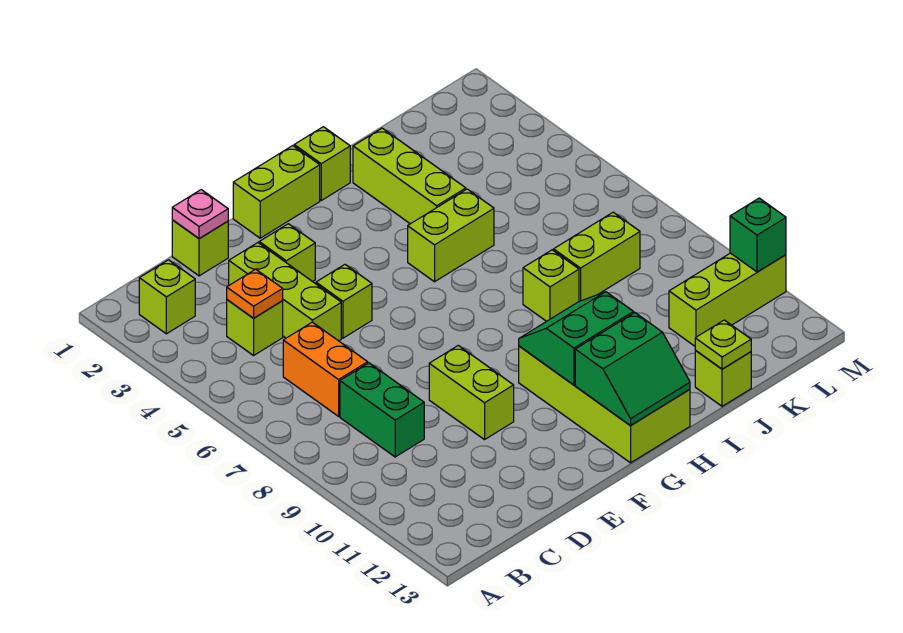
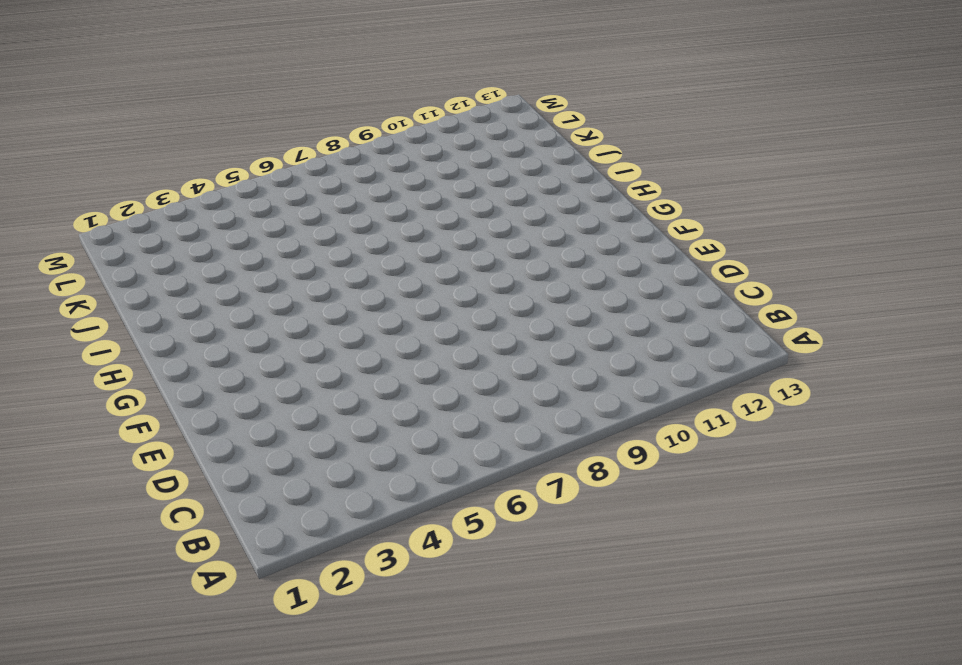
none -> lime brick B2 level 1
none -> lime brick C4 level 1
none -> orange brick C6:C7 level 1

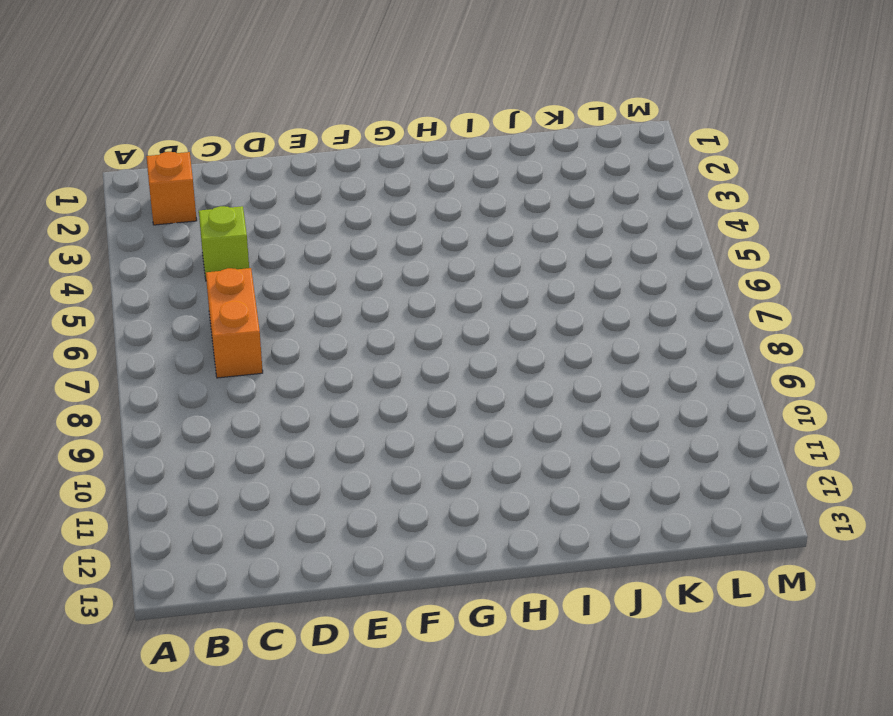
orange brick B2 level 1 -> lime brick B2 level 1
none -> green brick C8:C9 level 1
none -> lime brick D1 level 1
none -> lime brick D3:D5 level 1

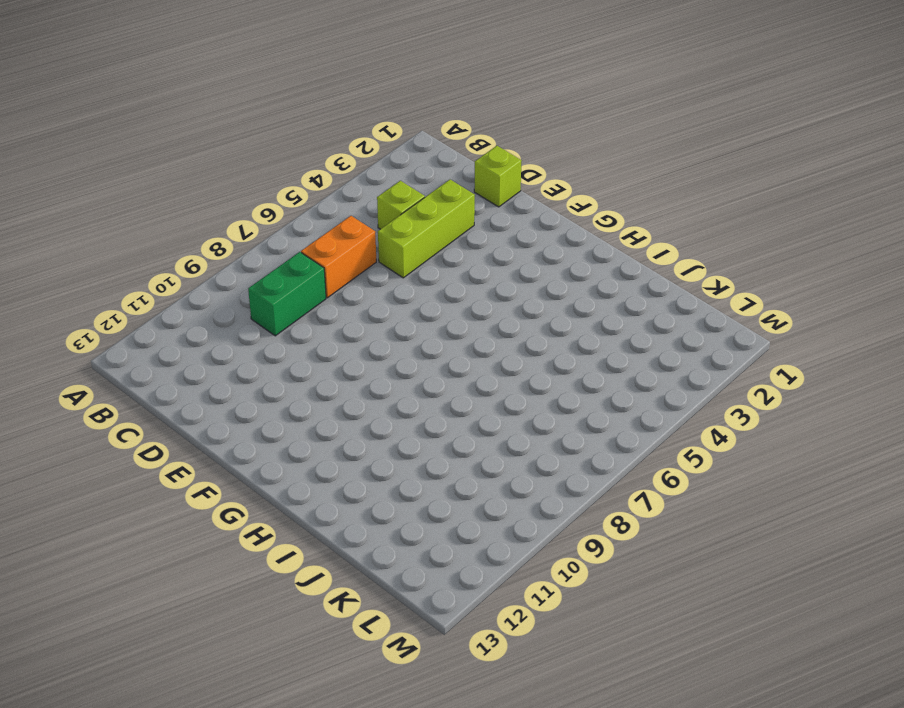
none -> lime brick B2 level 1
none -> lime brick E3 level 1
none -> lime brick E5 level 1

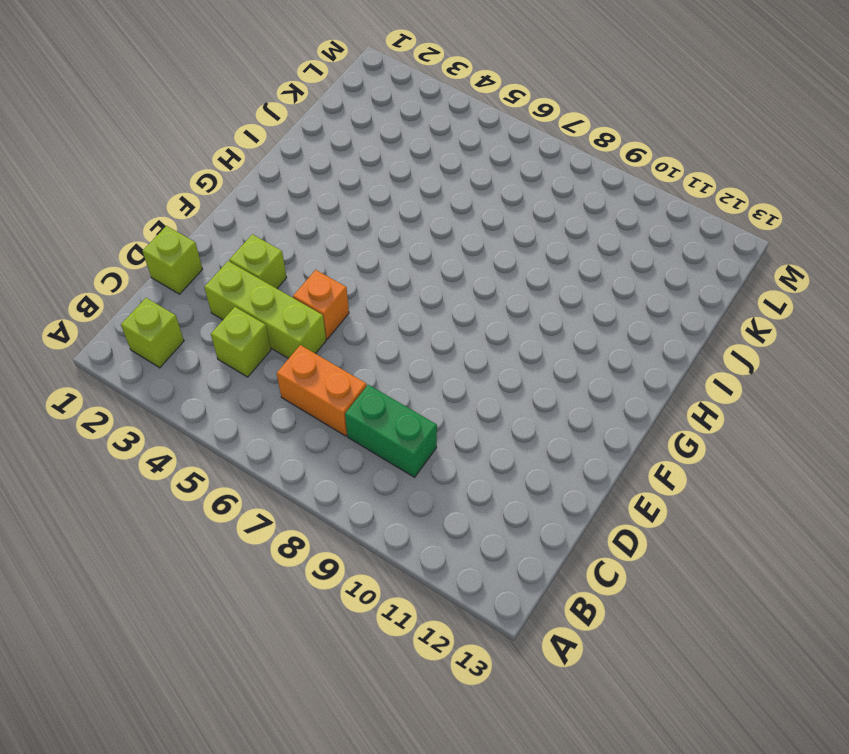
orange brick E5 level 1 -> lime brick E5 level 1
none -> lime brick E9:E10 level 1
none -> lime brick F1:G1 level 1
none -> lime brick G10:H13 level 1

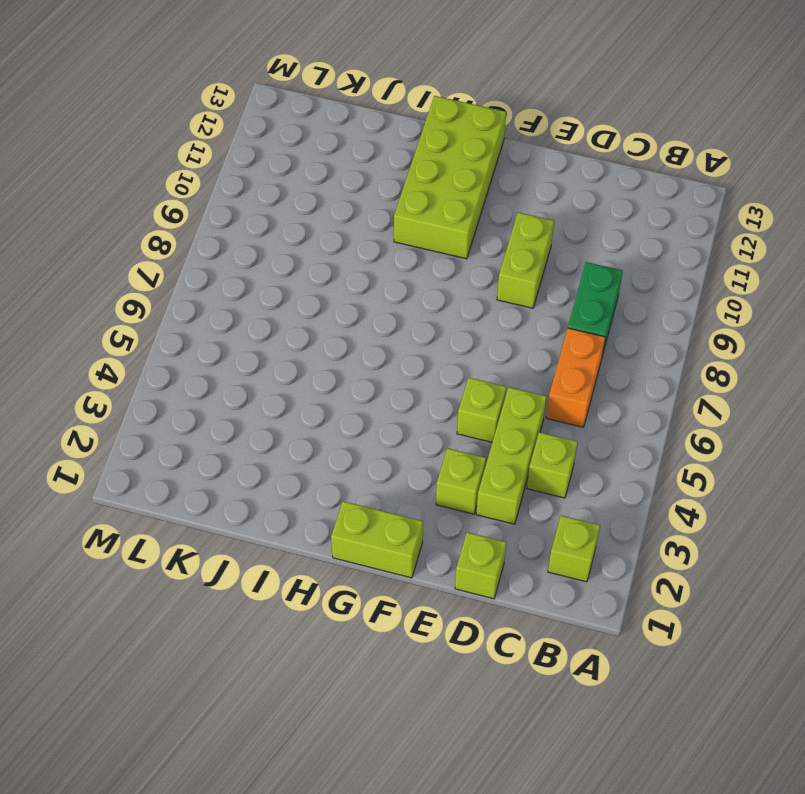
none -> lime brick H1 level 1
none -> lime brick H5:I5 level 1
none -> lime brick I2:I4 level 1

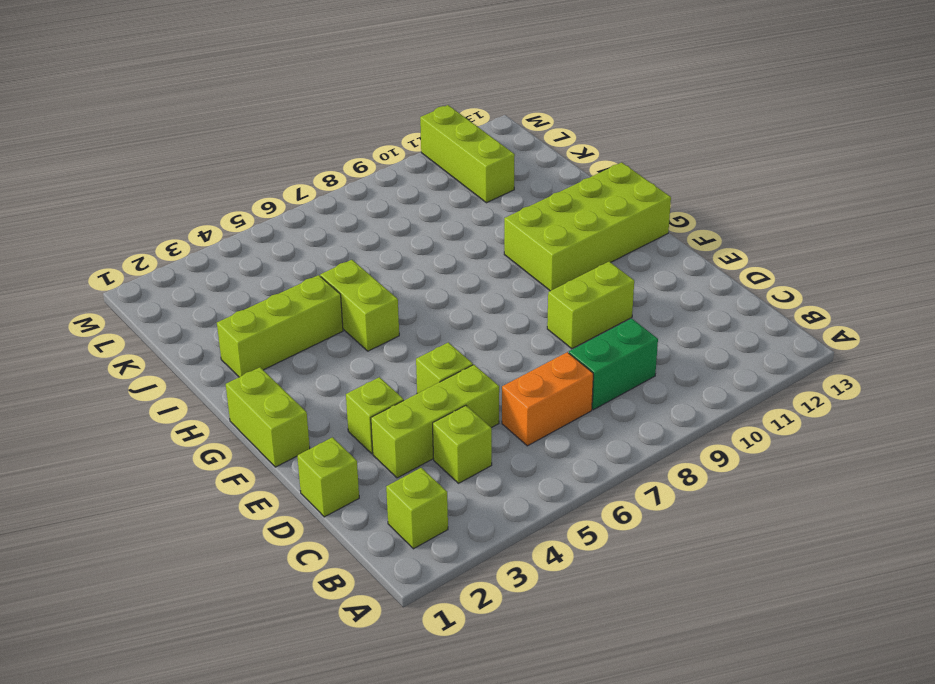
none -> lime brick H1 level 1
none -> lime brick I8 level 1
none -> lime brick J8:K8 level 1

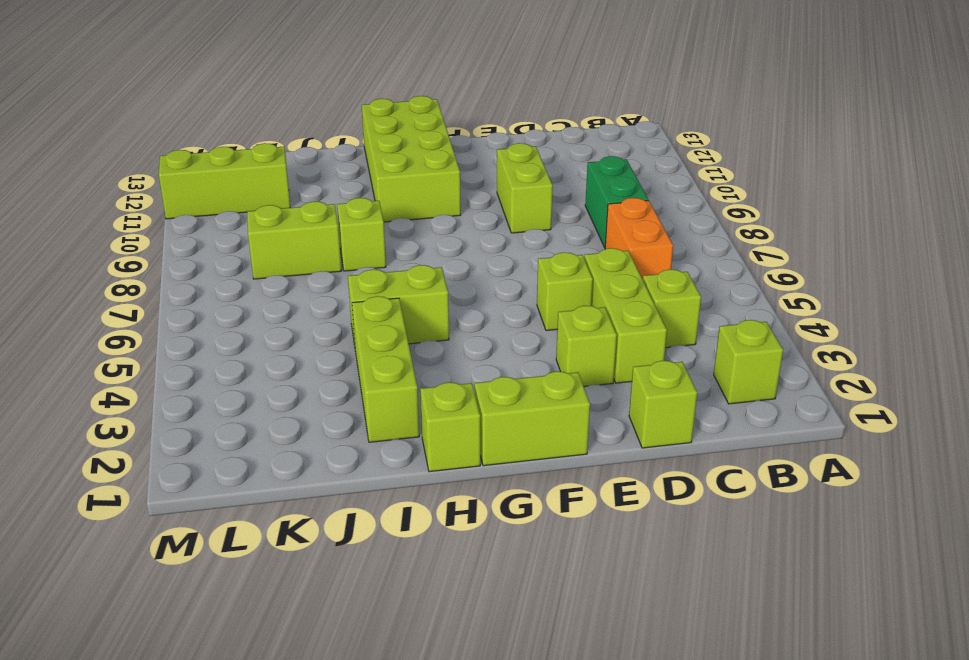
none -> lime brick J13 level 1
none -> orange plate C4 level 2
none -> pink plate D1 level 2

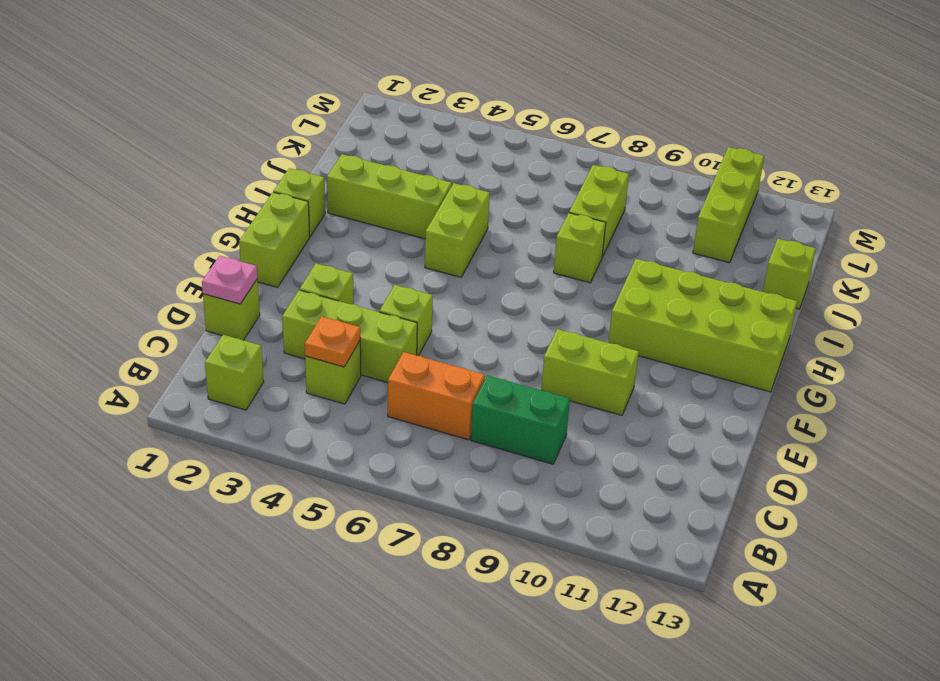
none -> green slope G10:H11 level 2 top 11
none -> green slope G12:H13 level 2 top 12
none -> lime plate J13 level 2

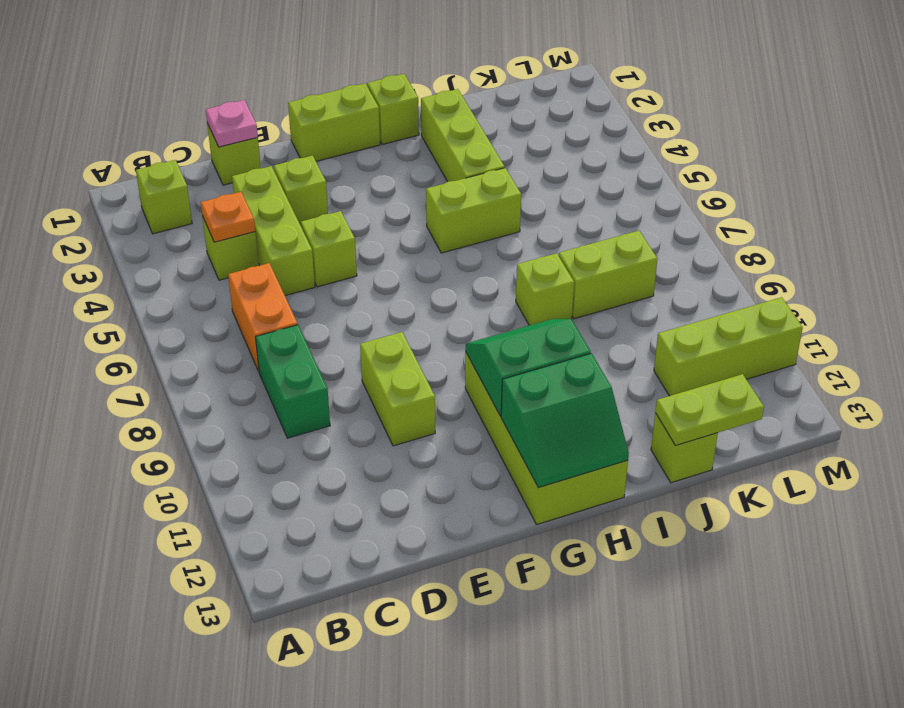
lime plate J13:K13 level 2 -> lime plate J13 level 2
none -> green brick M11 level 2

